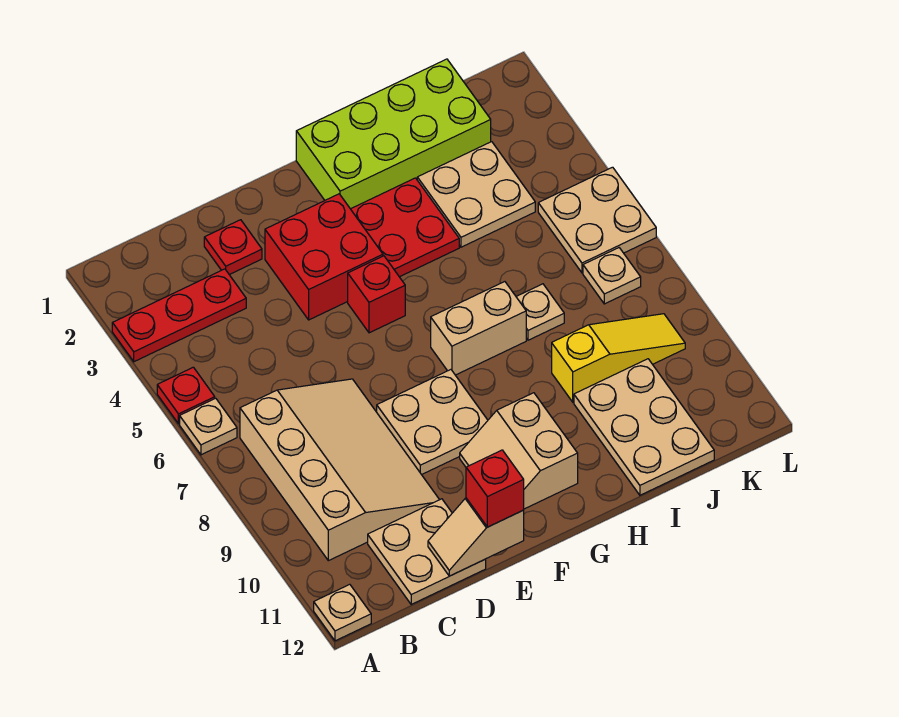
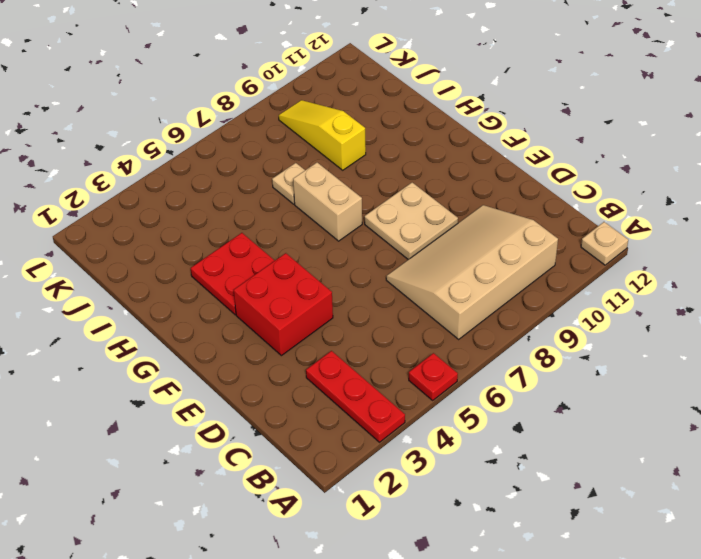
none -> tan plate A6 level 1
none -> tan plate C11:D12 level 1
none -> red plate D2 level 1

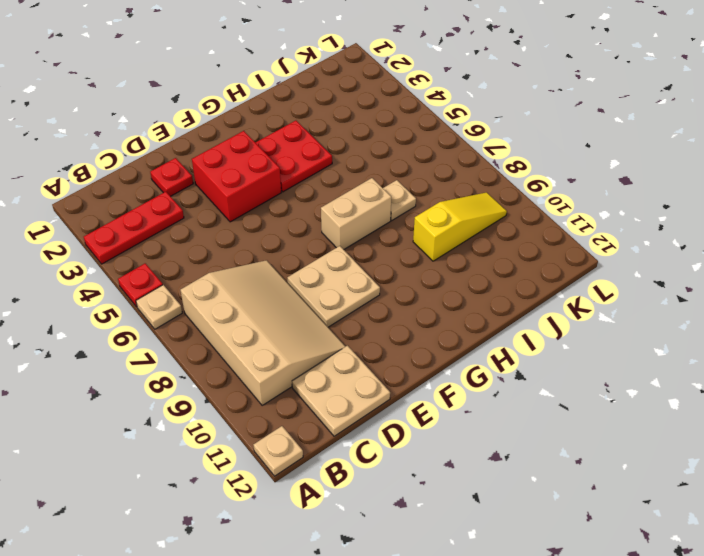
none -> red brick F5 level 1
none -> tan slope F10:G11 level 1 top G
none -> lime brick G1:J2 level 1

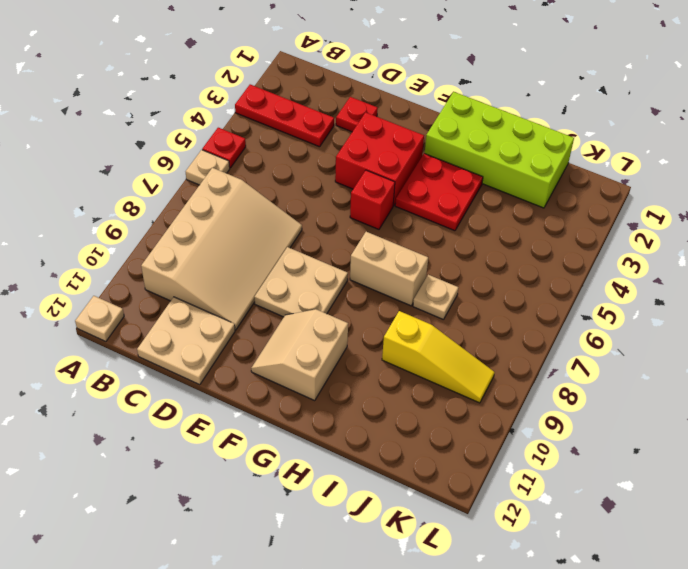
none -> tan plate I3:J4 level 1
none -> tan plate I10:J12 level 1
none -> tan plate K5:L6 level 1

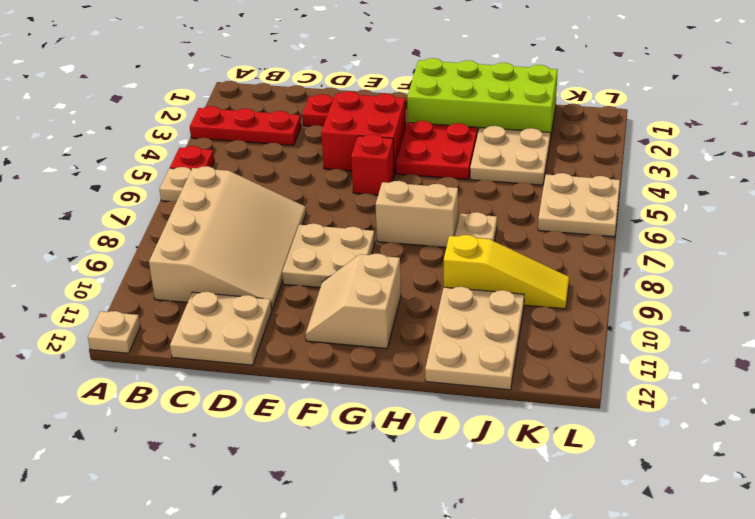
none -> tan plate K7 level 1
none -> tan slope D12:E12 level 2 top E
none -> red brick E12 level 3

